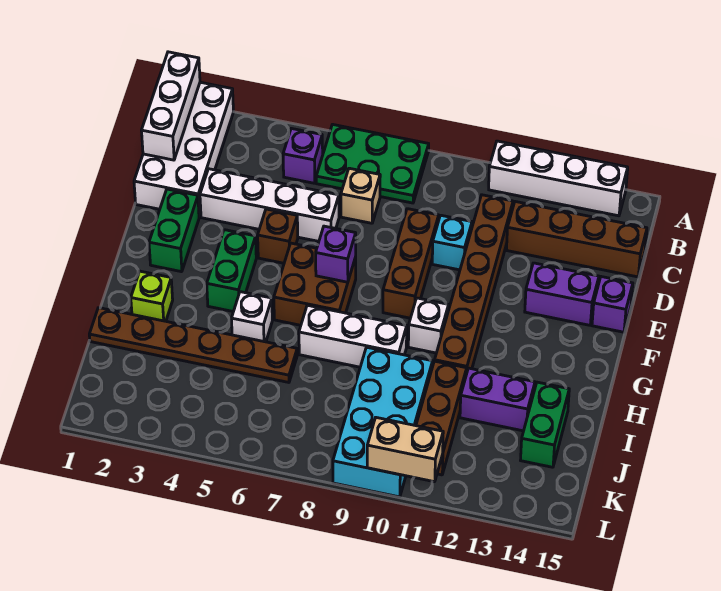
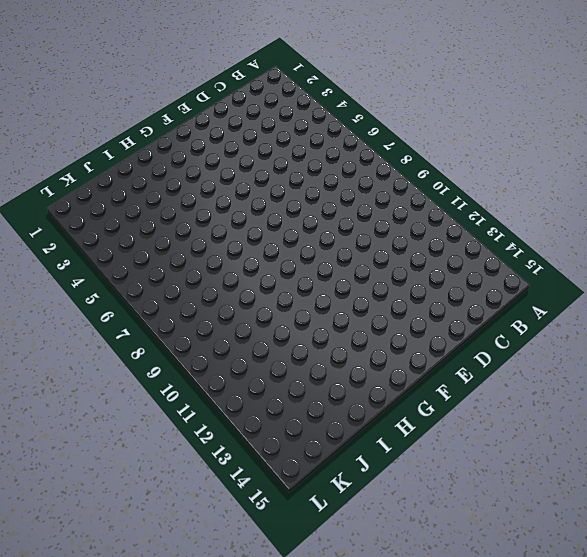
none -> white brick A1:D2 level 1
none -> green plate A6:B8 level 1
none -> white brick A11:A14 level 1

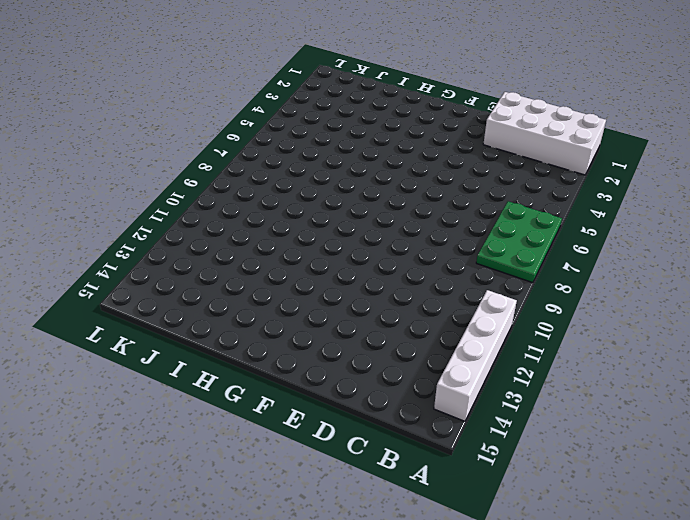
none -> purple brick B5 level 1
none -> tan brick C7 level 1
none -> brown brick C11:H11 level 1

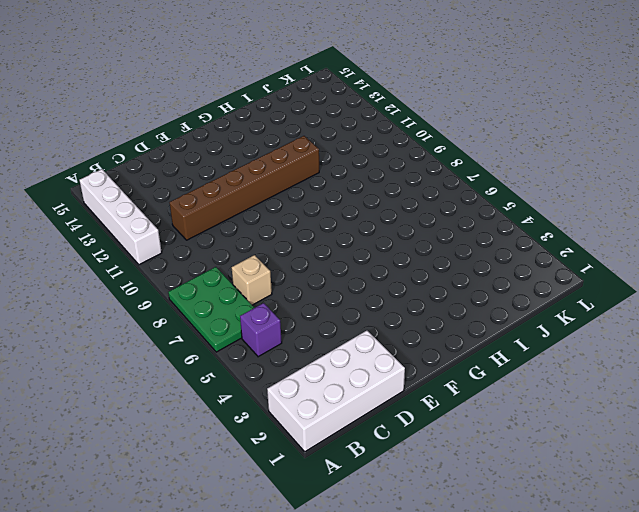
none -> brown brick C12:C15 level 1
none -> white brick D3:D6 level 1
none -> brown brick D9:F9 level 1

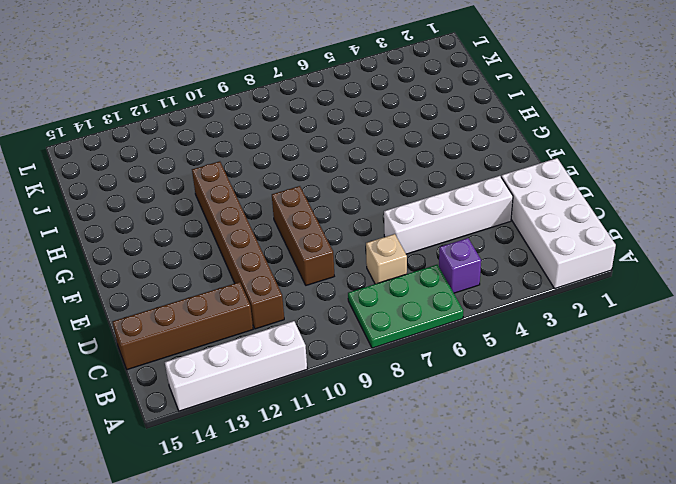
none -> cyan brick D10 level 1
none -> green brick E2:F2 level 1
none -> brown brick E5 level 1

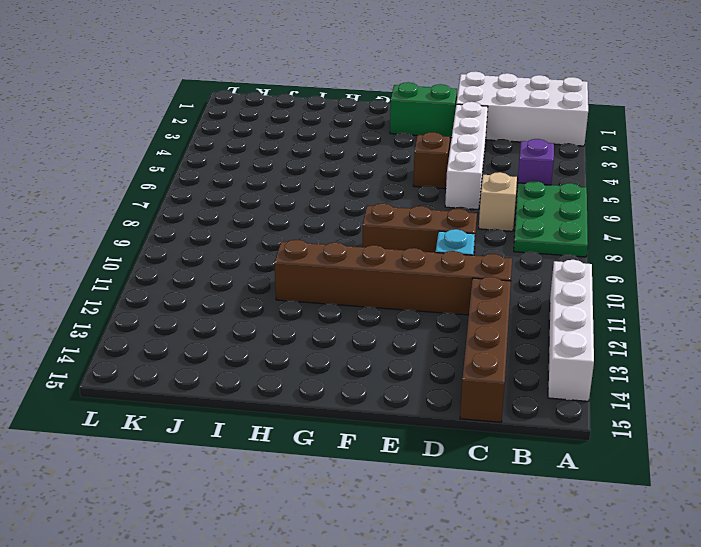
none -> purple brick E13:E14 level 1
none -> purple brick E15 level 1
none -> green brick F4:G4 level 1

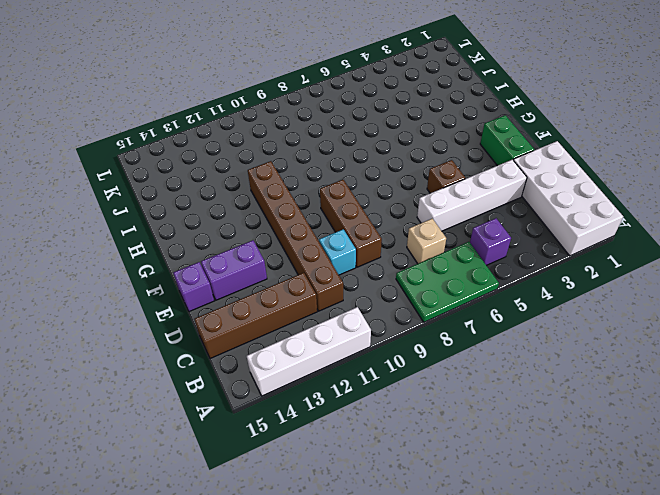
none -> green brick F4:G4 level 1
none -> brown brick F6:G7 level 1
none -> white brick G10 level 1

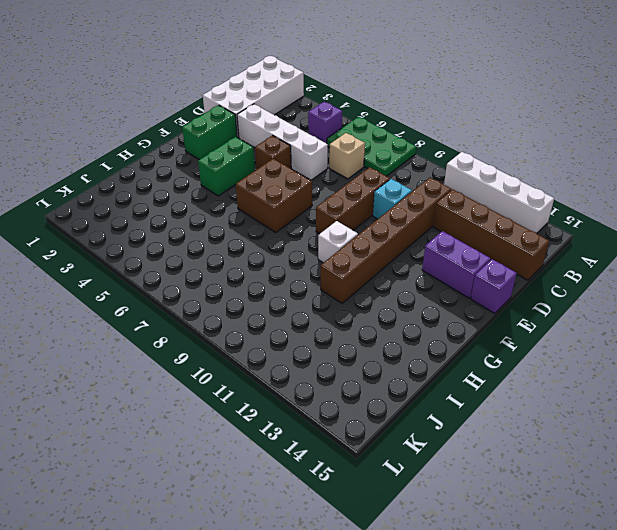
none -> lime brick H2 level 1
none -> white brick H5 level 1
none -> white brick H7:H9 level 1

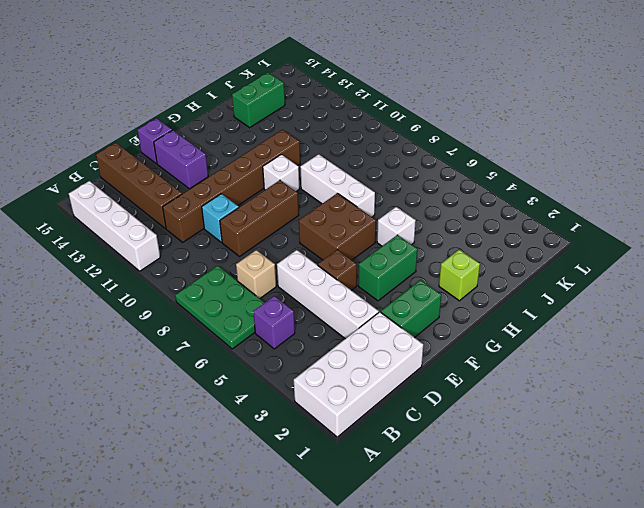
none -> brown plate I1:I6 level 1
none -> cyan brick I9:L10 level 1
none -> brown brick I11:K11 level 1

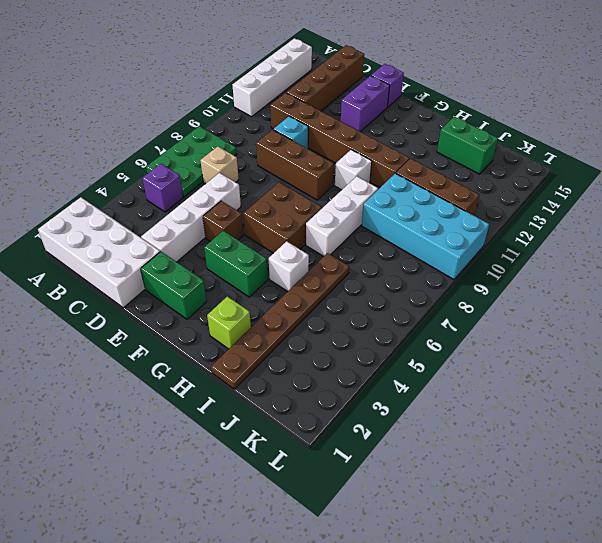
none -> purple brick I12:I13 level 1
none -> white brick A1:C1 level 2
none -> purple brick F7 level 2

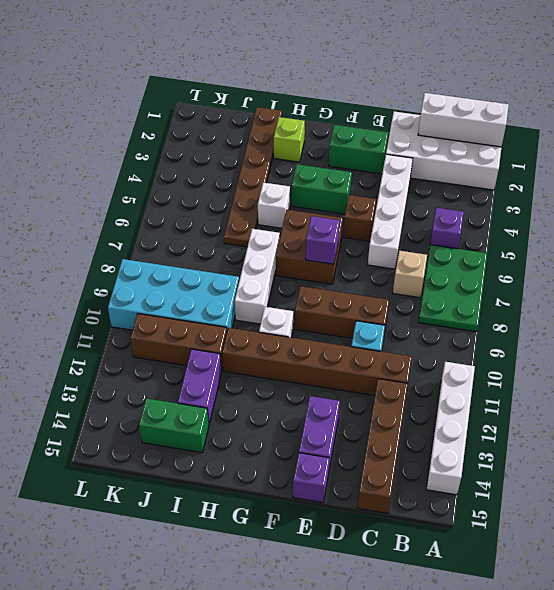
none -> tan brick L10:L11 level 2

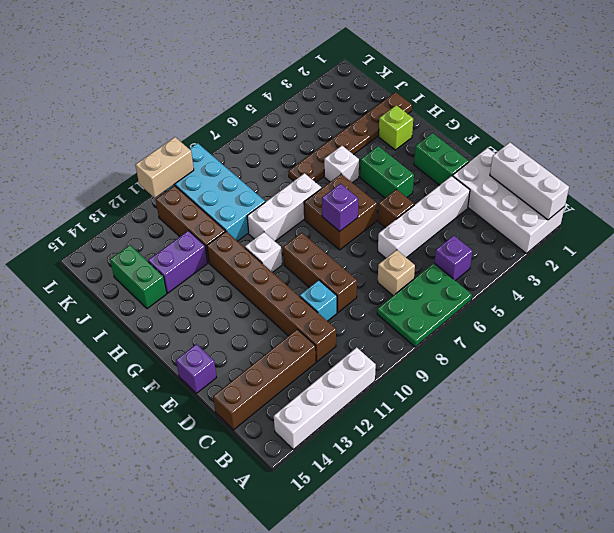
none -> purple brick E13:E14 level 1

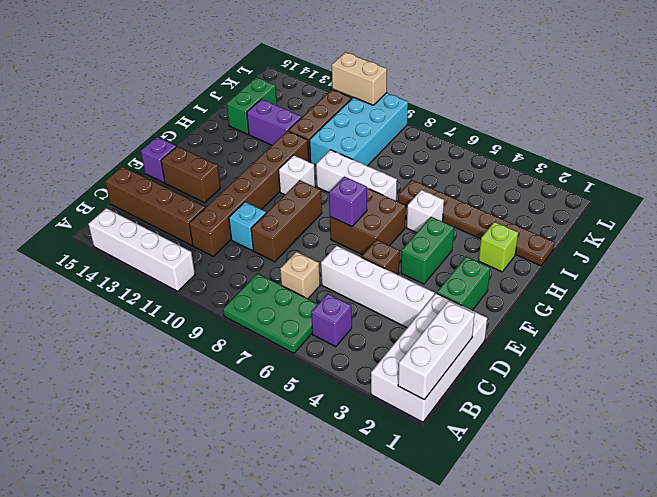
brown brick E13:E14 level 1 -> purple brick E13:E14 level 1

